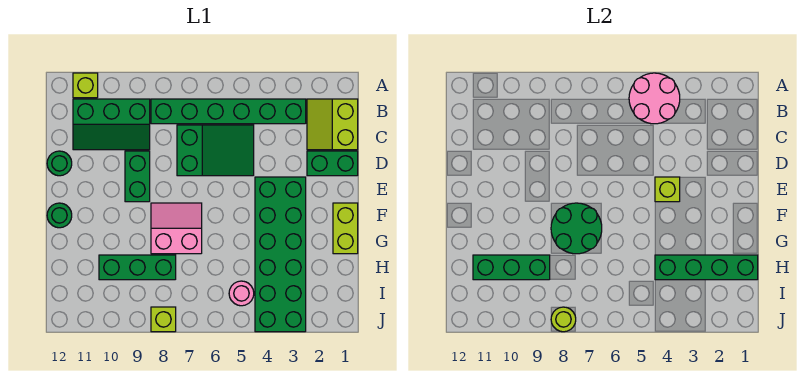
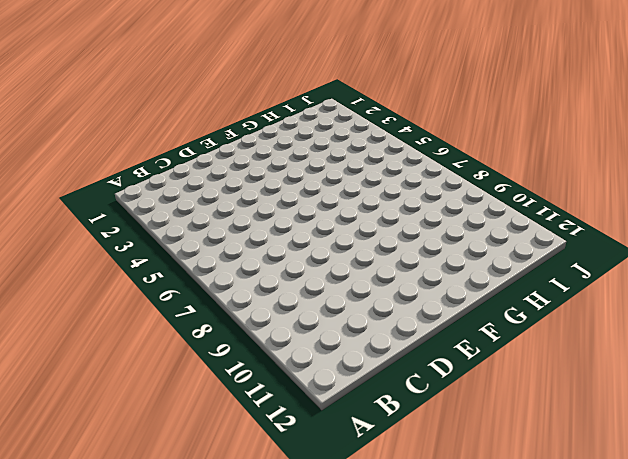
none -> lime brick A11 level 1
none -> lime slope B1:C2 level 1 top 1
none -> green brick B3:B8 level 1

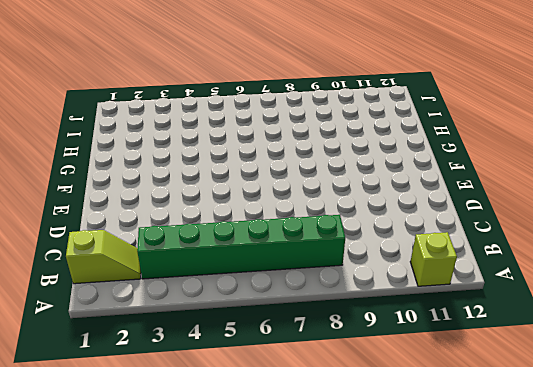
lime slope B1:B2 level 1 top 1 -> lime slope B1:C2 level 1 top 1
none -> green slope B9:C11 level 1 top B
none -> green slope C5:D7 level 1 top 7
none -> green brick D1:D2 level 1

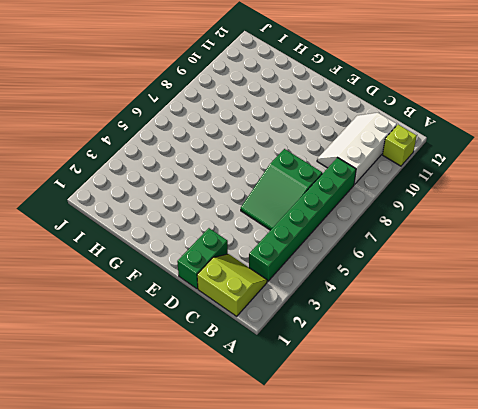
white slope B9:C11 level 1 top B -> green slope B9:C11 level 1 top B
none -> green brick D9:E9 level 1
none -> green round brick D12 level 1
none -> green brick E3:J4 level 1

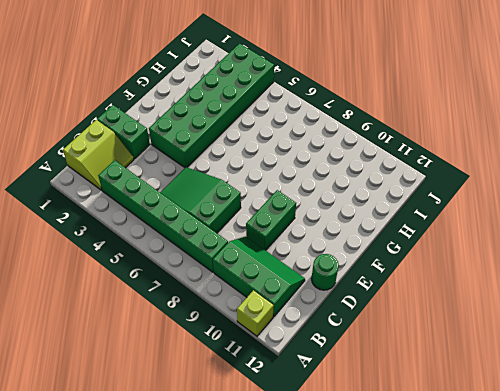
none -> lime brick F1:G1 level 1
none -> pink slope F7:G8 level 1 top G
none -> green round brick F12 level 1

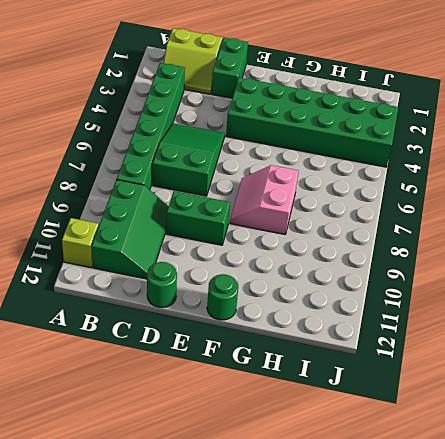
none -> lime brick F1:G1 level 1
none -> green brick H8:H10 level 1
none -> pink round brick I5 level 1

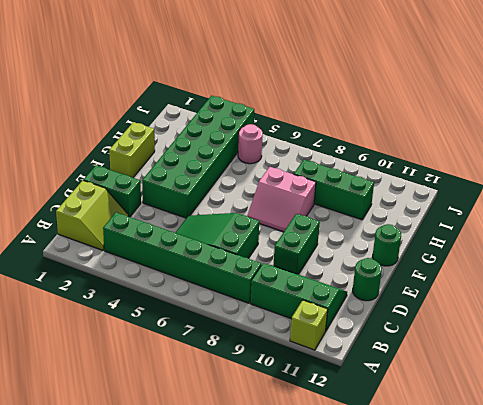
none -> lime brick J8 level 1
none -> pink round brick A4:B5 level 2
none -> lime brick E4 level 2

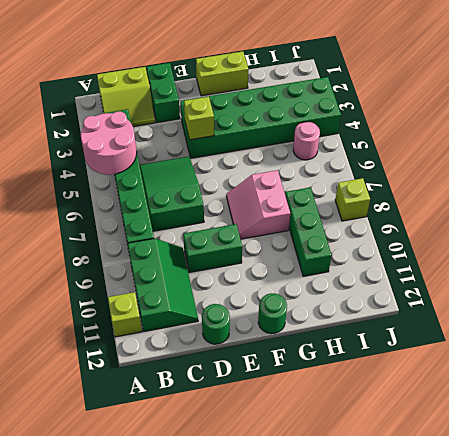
none -> green round brick F7:G8 level 2
none -> green brick H1:H4 level 2
none -> green brick H9:H11 level 2

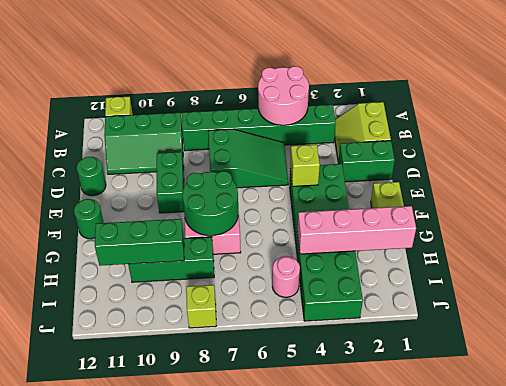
pink brick H1:H4 level 2 -> green brick H1:H4 level 2
none -> lime round brick J8 level 2

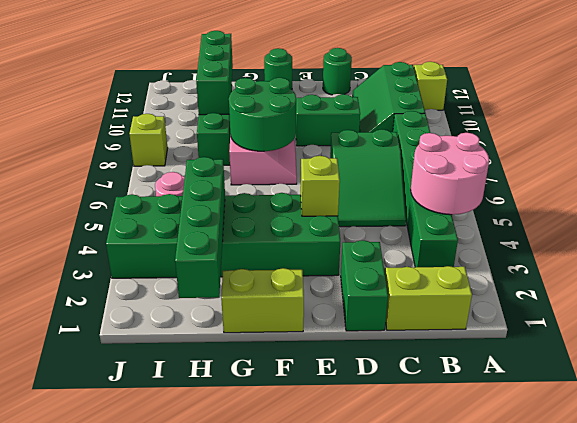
none -> lime round brick J8 level 2

